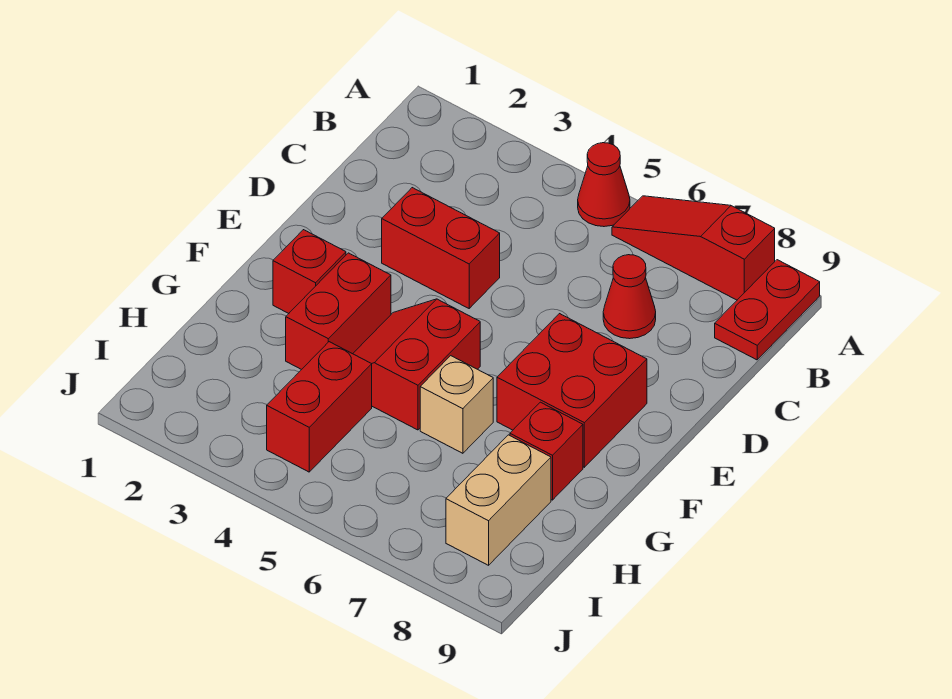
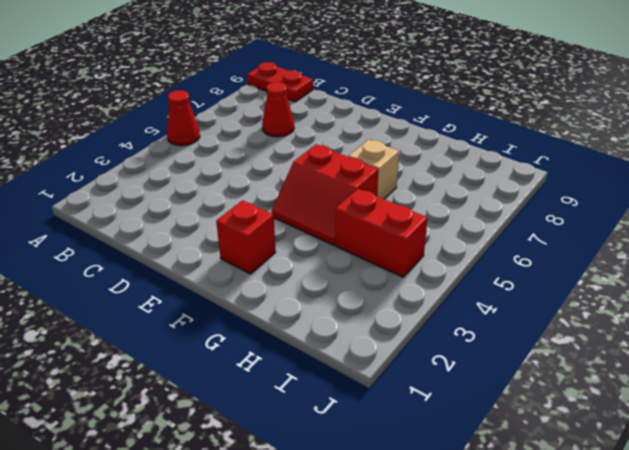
none -> red slope A6:A8 level 1 top 8
none -> red brick D3:D4 level 1
none -> red brick E7:F8 level 1

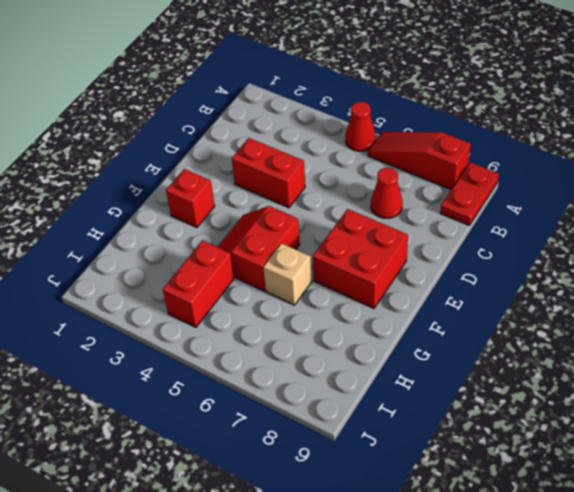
none -> red brick F3:G3 level 1
none -> red brick G8 level 1
none -> tan brick H8:I8 level 1

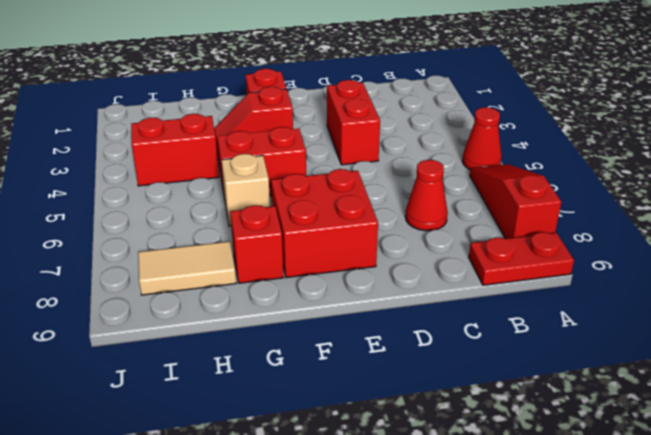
red slope F3:G3 level 1 top F -> red brick F3:G3 level 1
tan tile H8:I8 level 1 -> tan brick H8:I8 level 1

